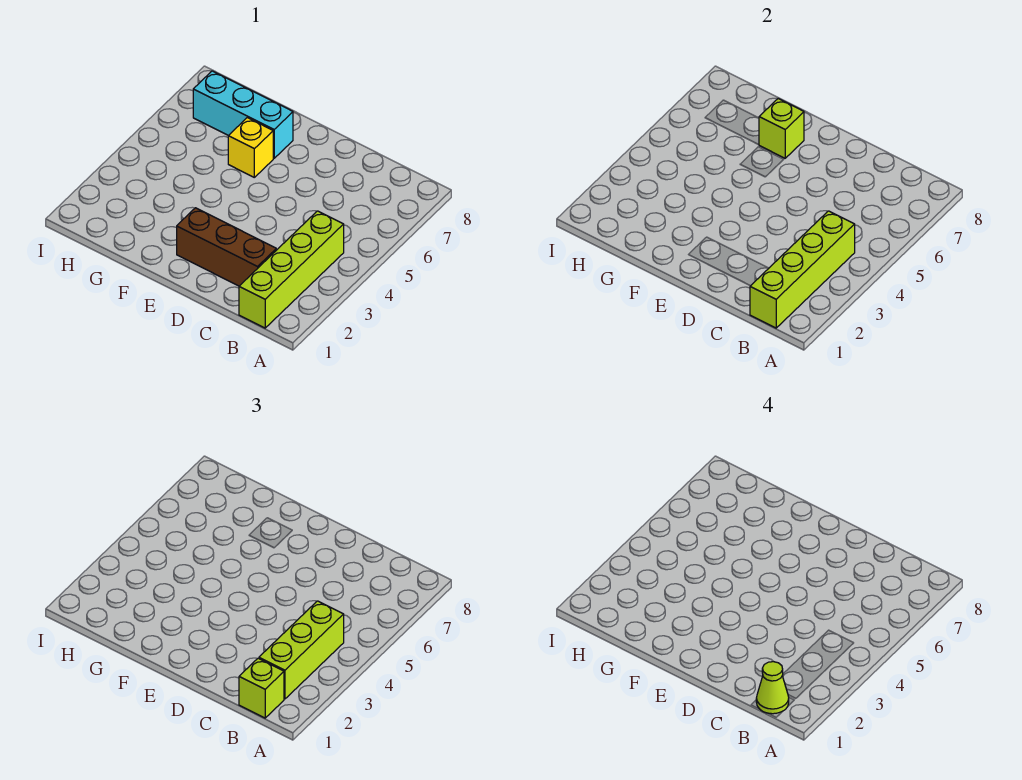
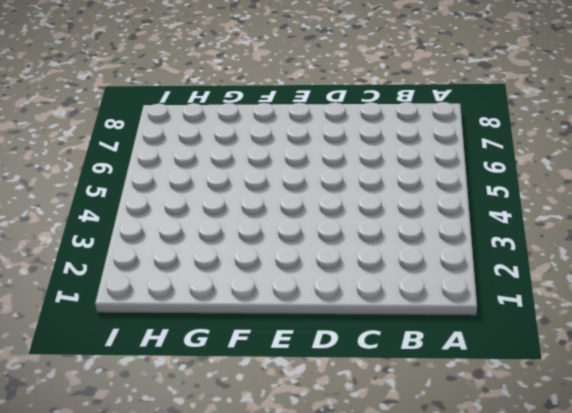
none -> lime brick B1:B4 level 1
none -> brown brick C2:E2 level 1

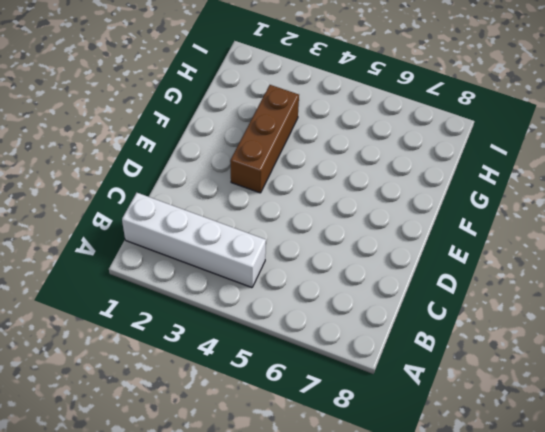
white brick B1:B4 level 1 -> lime brick B1:B4 level 1
brown brick E3:G3 level 1 -> brown brick C2:E2 level 1
none -> yellow brick F6 level 1
none -> cyan brick F7:H7 level 1

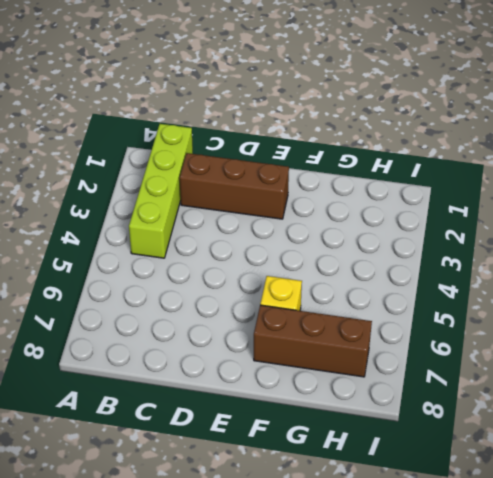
brown brick F7:H7 level 1 -> cyan brick F7:H7 level 1
none -> lime brick B1:B4 level 2
none -> lime brick F7 level 2

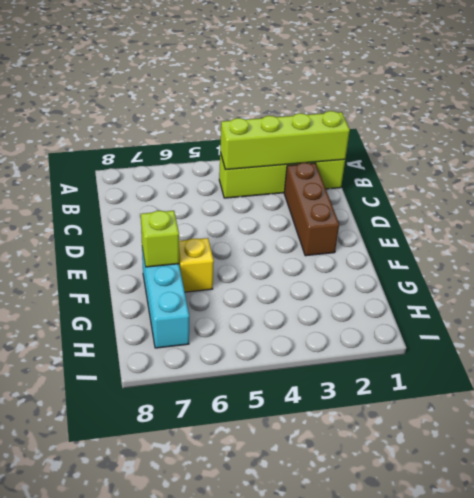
none -> lime brick B1 level 3
none -> lime brick B2:B4 level 3

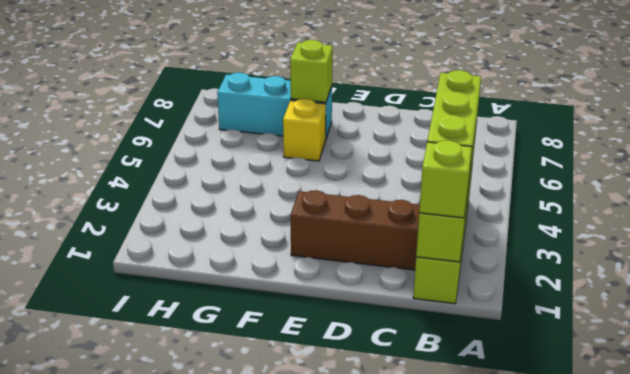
none -> lime cone B1 level 4

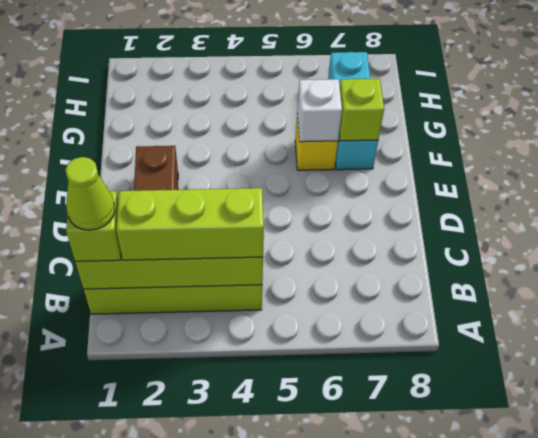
white brick F6 level 2 -> none

